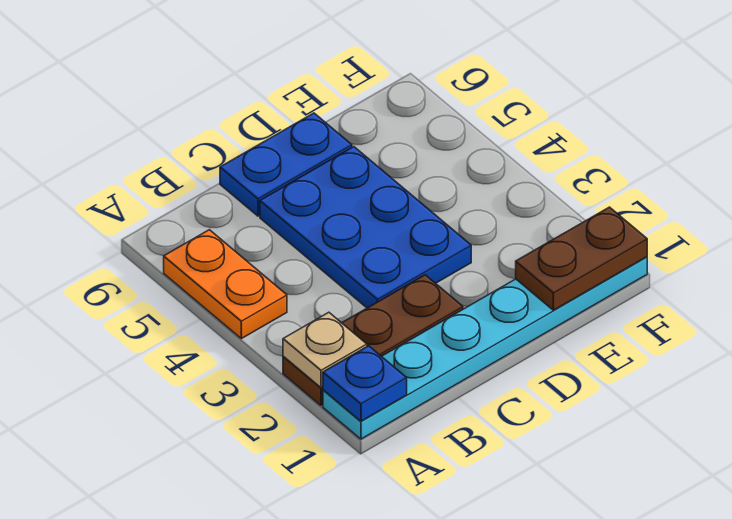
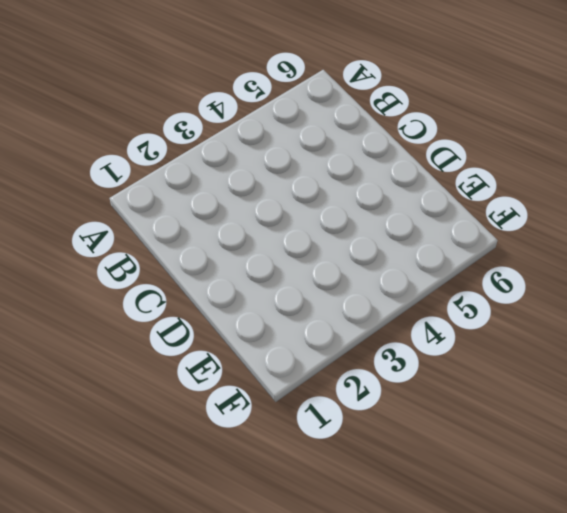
none -> cyan plate A1:F1 level 1
none -> brown plate A2:C2 level 1

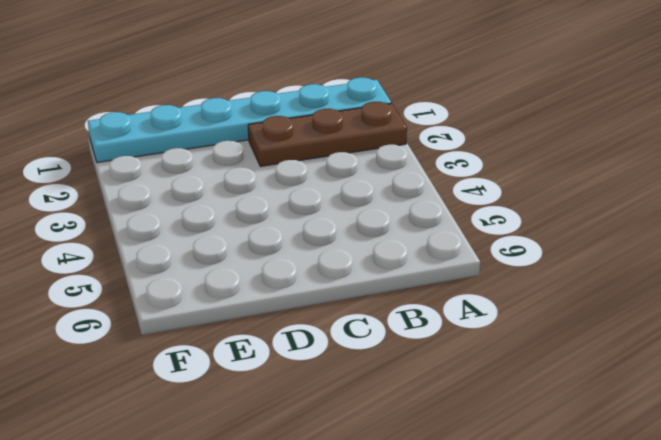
none -> orange plate A4:A5 level 1
none -> blue plate C3:D5 level 1

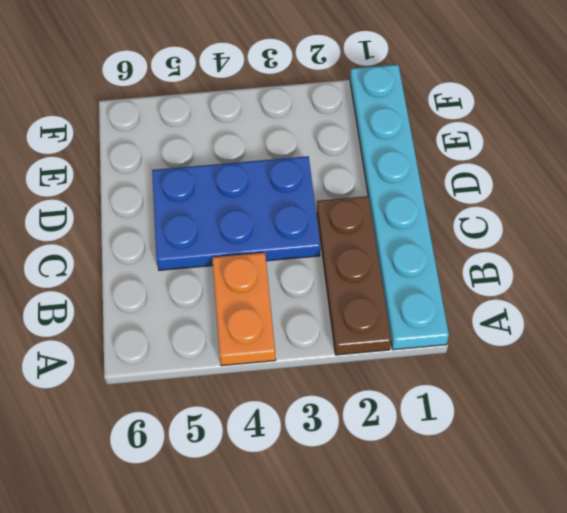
orange plate A4:B4 level 1 -> orange plate A4:A5 level 1
none -> blue plate C6:D6 level 1
none -> blue plate A1 level 2

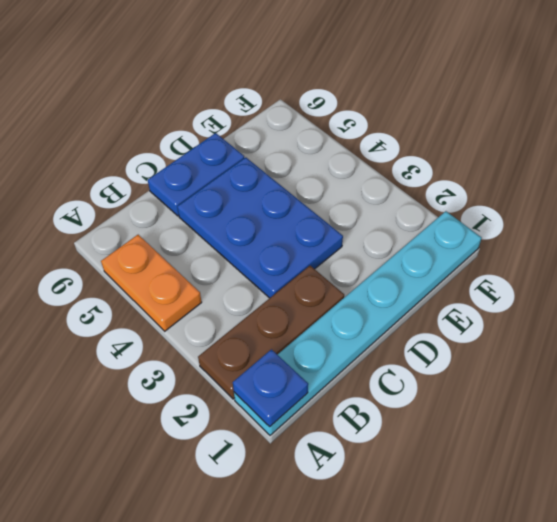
none -> tan plate A2 level 2
none -> brown plate E1:F1 level 2

